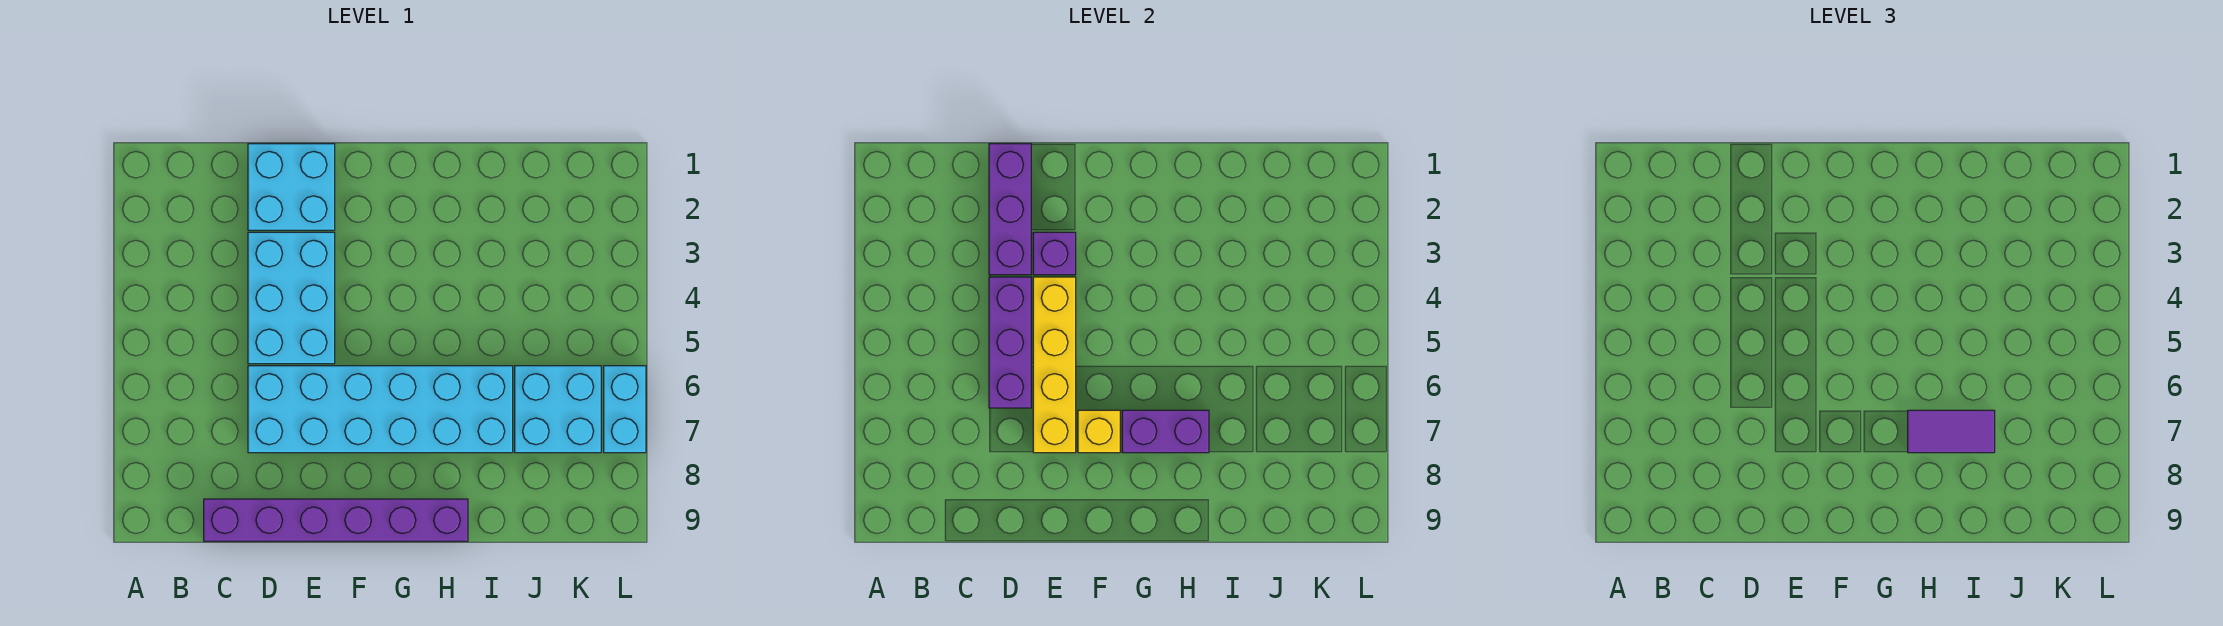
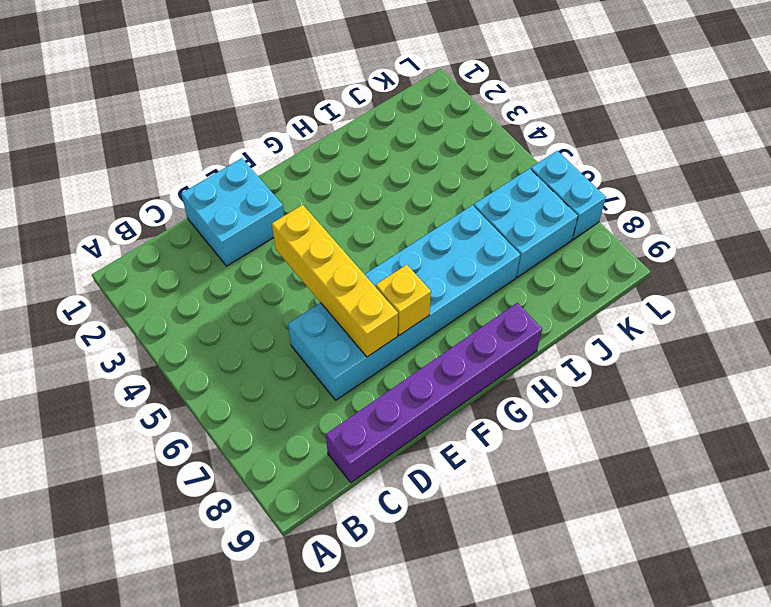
none -> cyan brick D3:E5 level 1
none -> purple brick D1:D3 level 2
none -> purple brick D4:D6 level 2

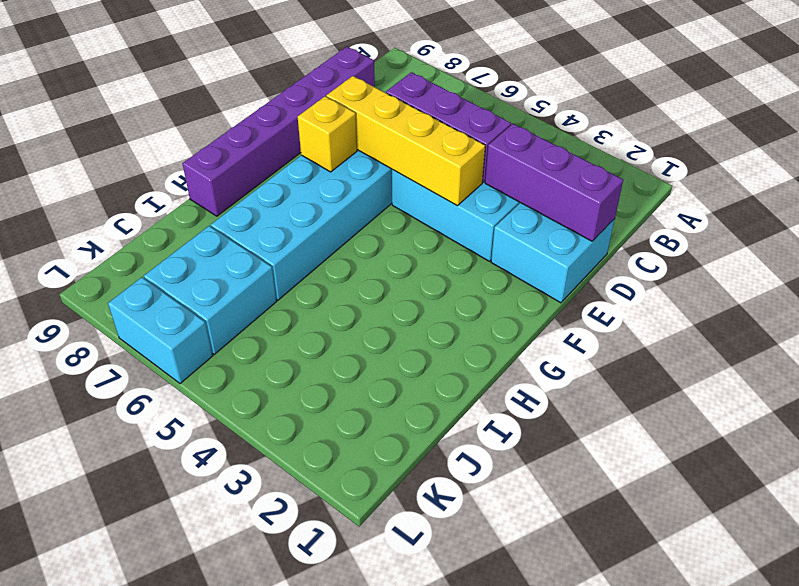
none -> purple brick E3 level 2
none -> purple brick G7:H7 level 2
none -> purple tile H7:I7 level 3

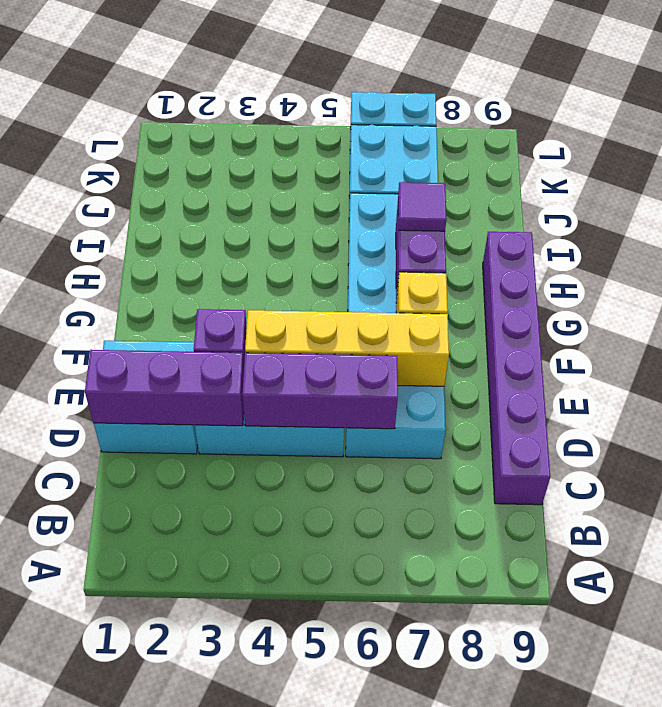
purple tile H7 level 3 -> purple tile H7:I7 level 3

